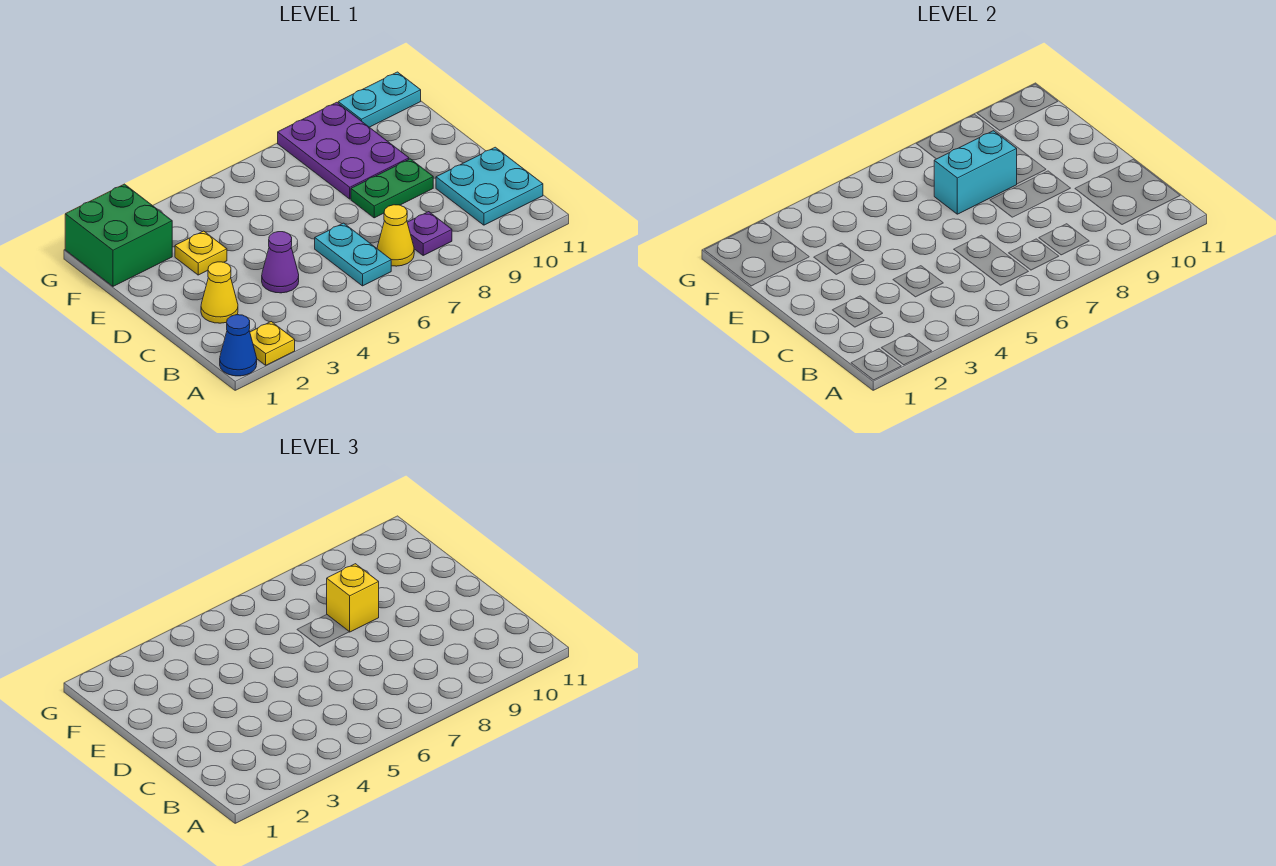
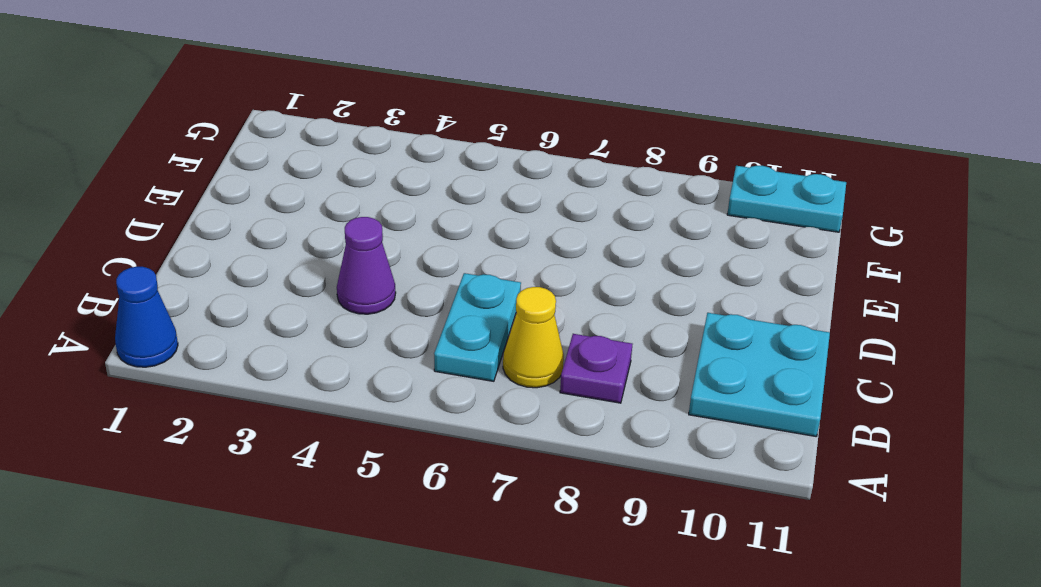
none -> yellow plate A2 level 1
none -> yellow cone C2 level 1
none -> green plate D8:D9 level 1

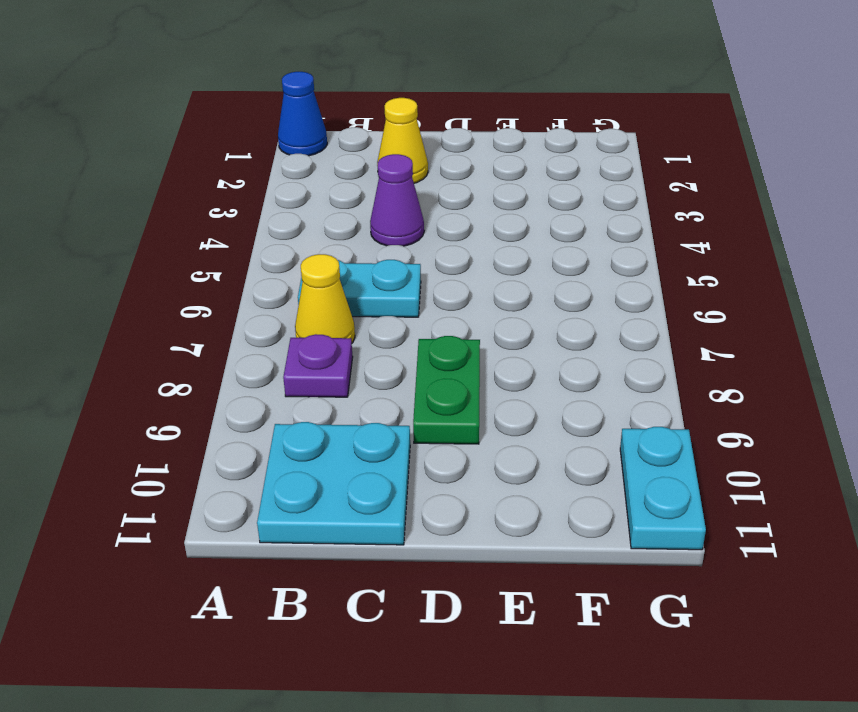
none -> yellow plate A2 level 1
none -> yellow plate E3 level 1
none -> purple plate E8:G9 level 1

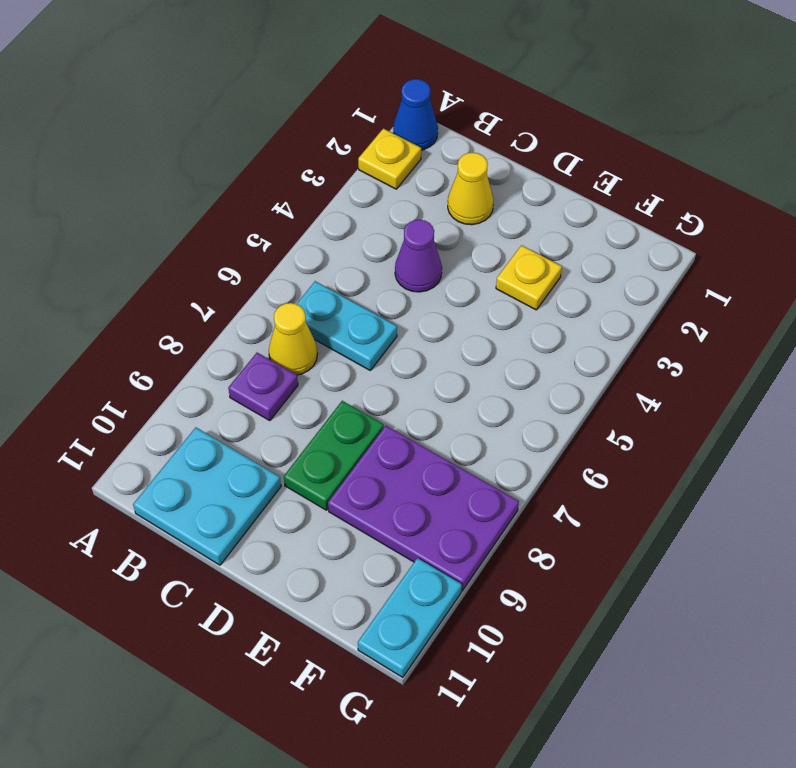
none -> green brick F1:G2 level 1
none -> cyan brick E7:E8 level 2
none -> yellow brick E8 level 3

